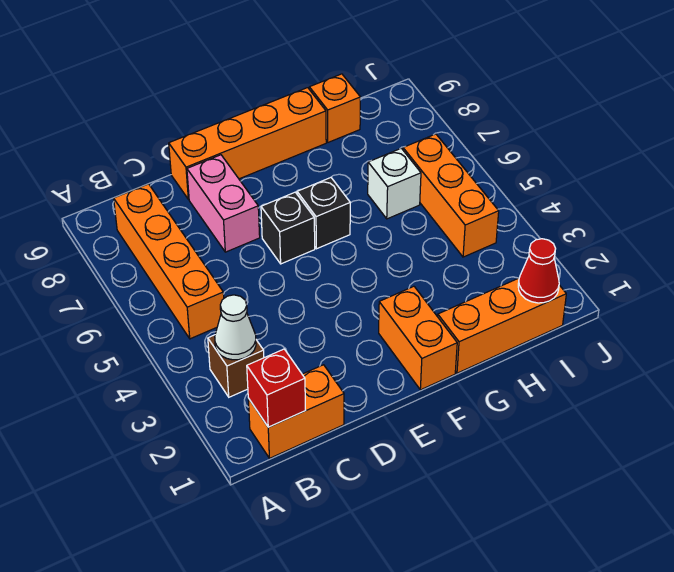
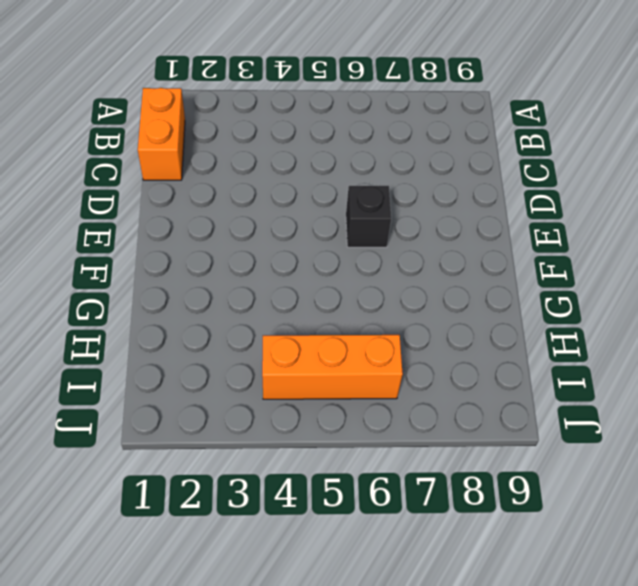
none -> brown brick B3 level 1
none -> orange brick B5:B8 level 1
none -> pink brick D7:D8 level 1

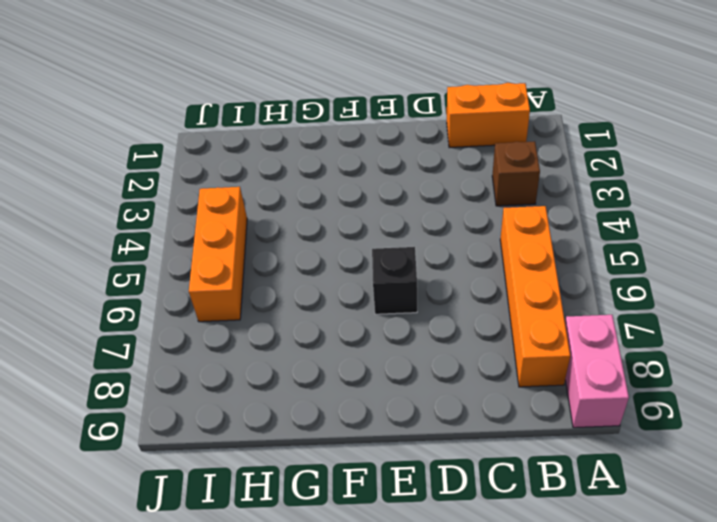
pink brick A8:A9 level 1 -> pink brick D7:D8 level 1
none -> orange brick D9:G9 level 1
none -> orange brick F1:F2 level 1
none -> black brick F6 level 1

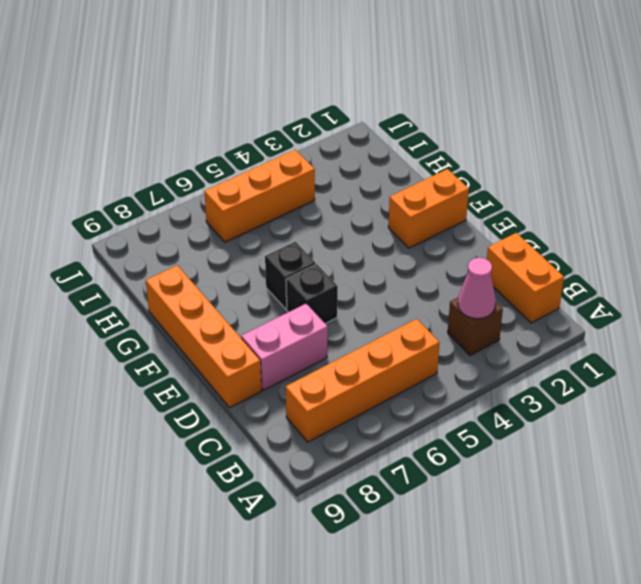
pink cone B3 level 2 -> white cone B3 level 2
none -> orange brick G1:I1 level 1
none -> white brick H6 level 1
none -> orange brick H9 level 1

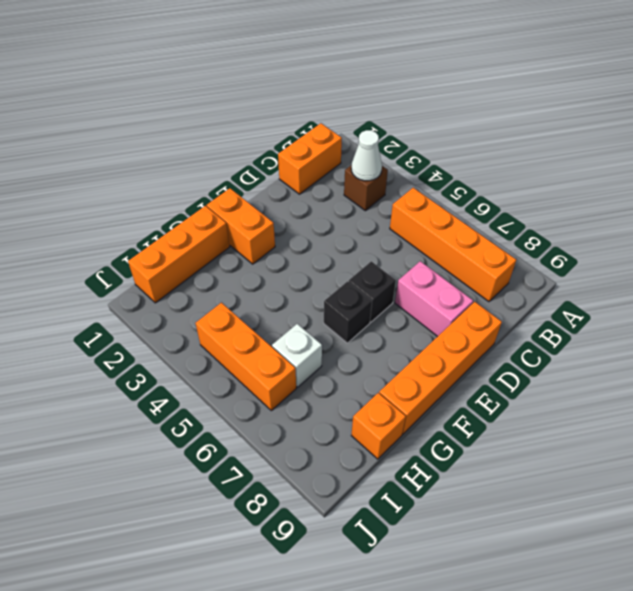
none -> red brick B1 level 2
none -> red cone I1 level 2

